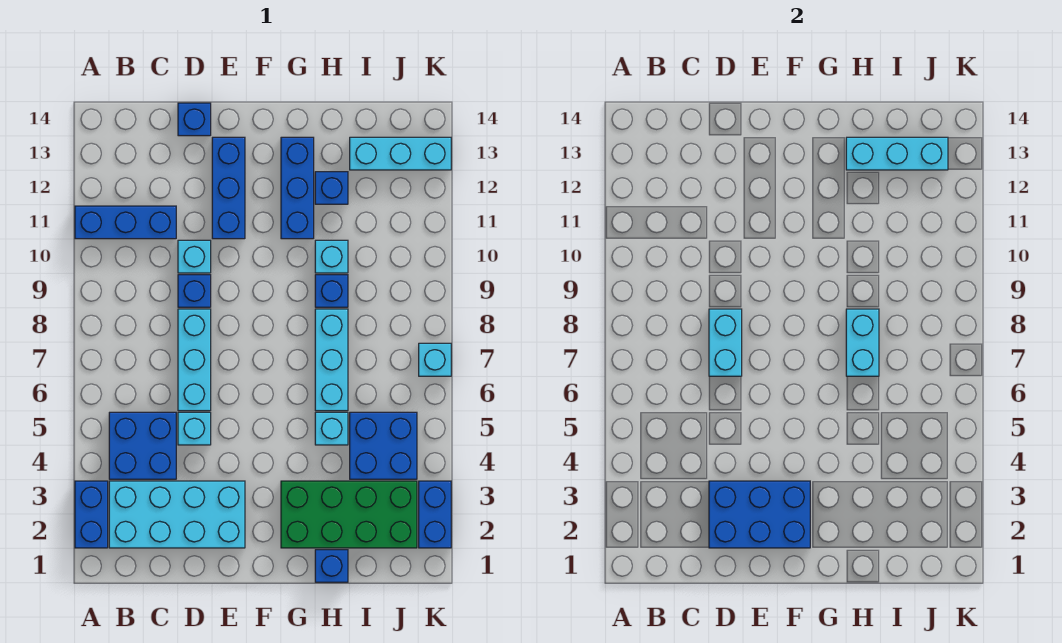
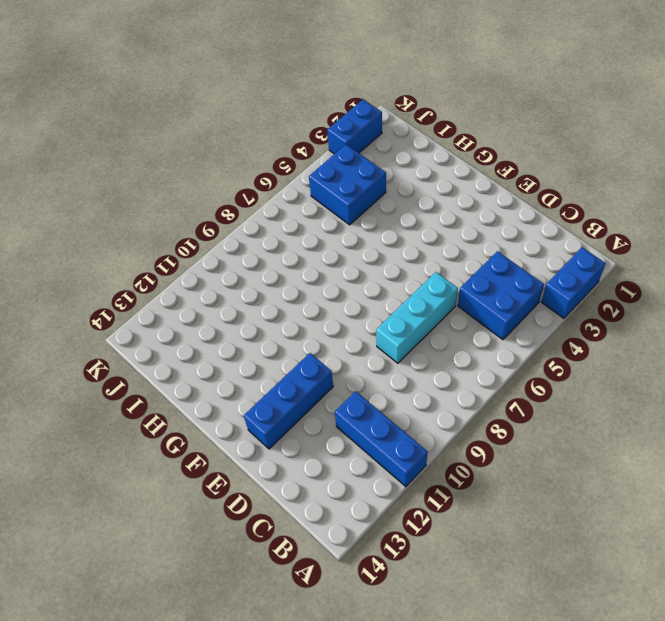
none -> cyan brick B2:E3 level 1
none -> cyan brick D5 level 1
none -> blue brick D9 level 1

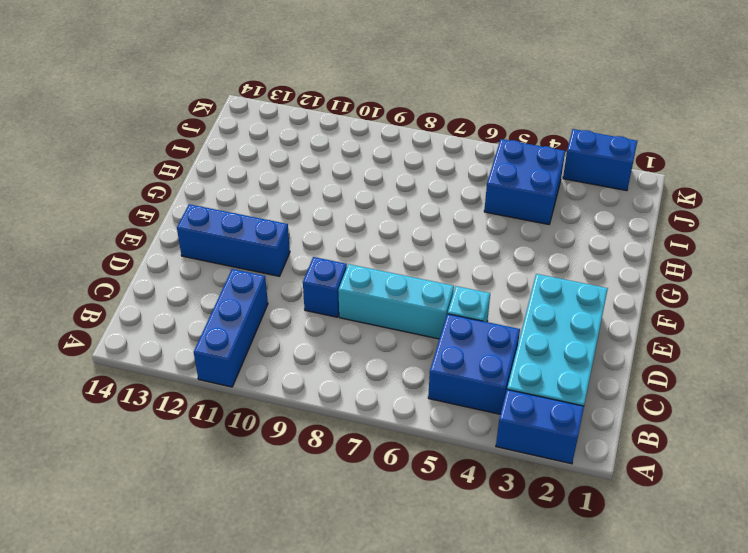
none -> cyan brick D10 level 1
none -> blue brick D14 level 1
none -> green brick G2:J3 level 1

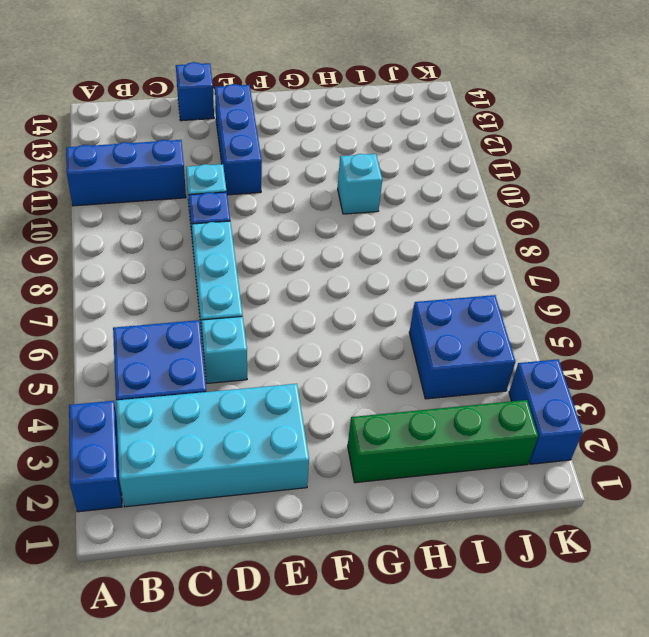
green brick G2:J2 level 1 -> green brick G2:J3 level 1
none -> blue brick G11:G13 level 1
none -> blue brick H1 level 1
none -> cyan brick H5 level 1

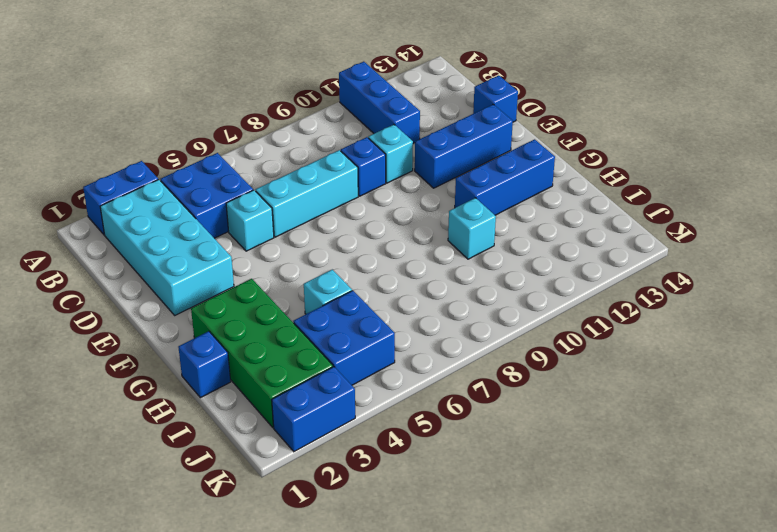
none -> cyan brick H6:H8 level 1
none -> blue brick H9 level 1
none -> blue brick H12 level 1

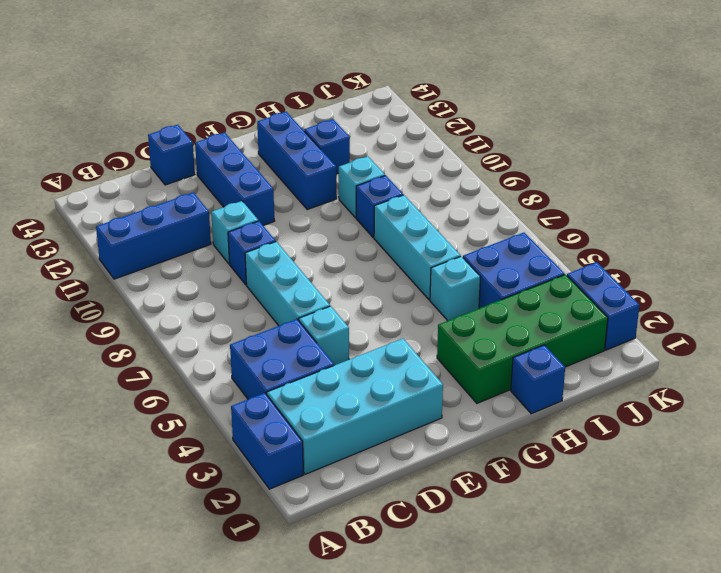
none -> cyan brick I13:K13 level 1
none -> cyan brick K7 level 1
none -> blue brick D2:F3 level 2

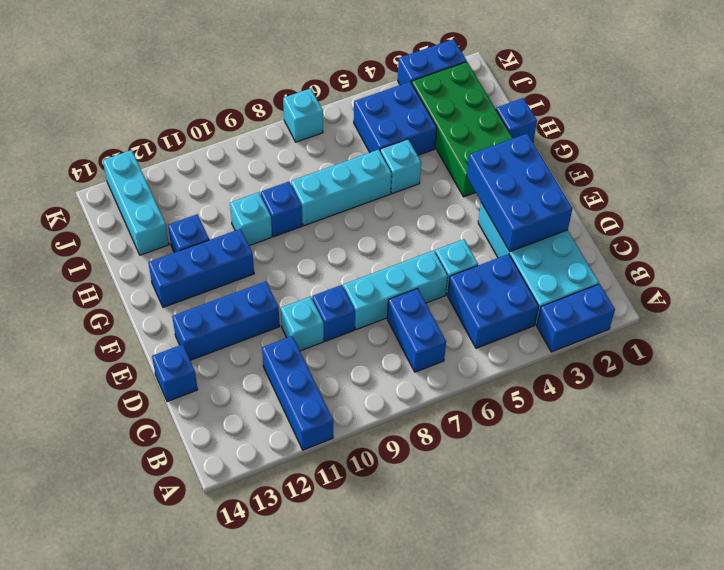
blue brick B7:C7 level 1 -> none
none -> cyan brick D7:D8 level 2
none -> cyan brick H7:H8 level 2
none -> cyan brick H13:J13 level 2

